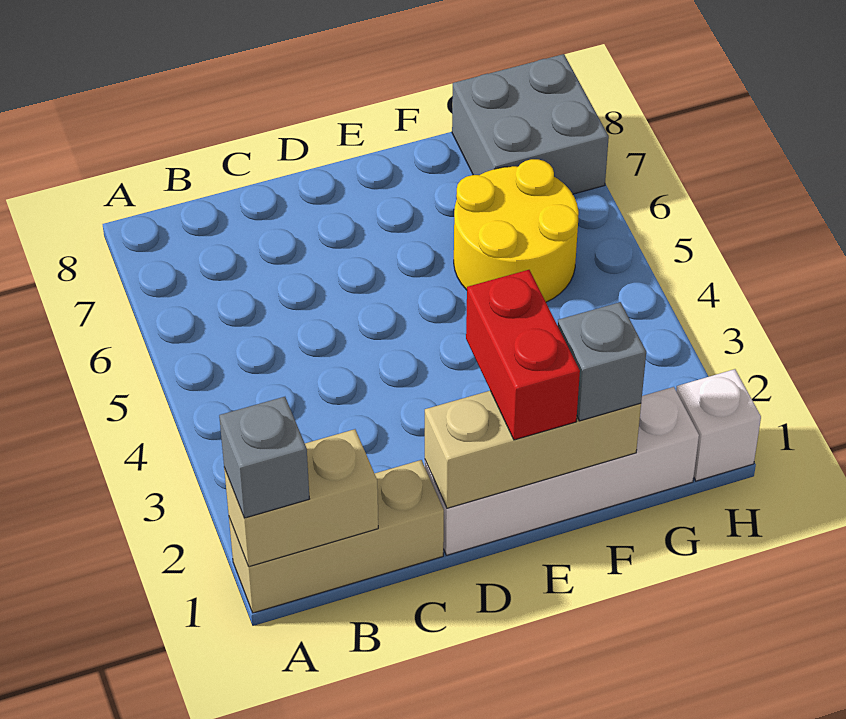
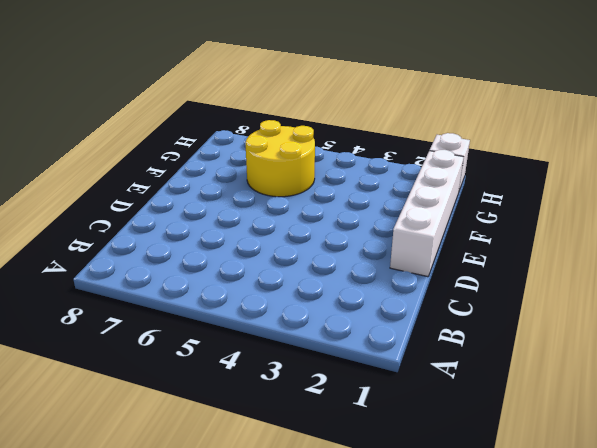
none -> tan brick A1:C1 level 1
none -> grey brick G7:H8 level 1

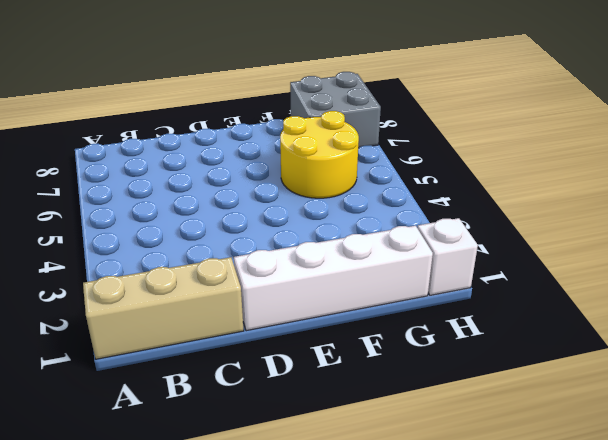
none -> tan brick A1:B1 level 2
none -> tan brick D1:F1 level 2

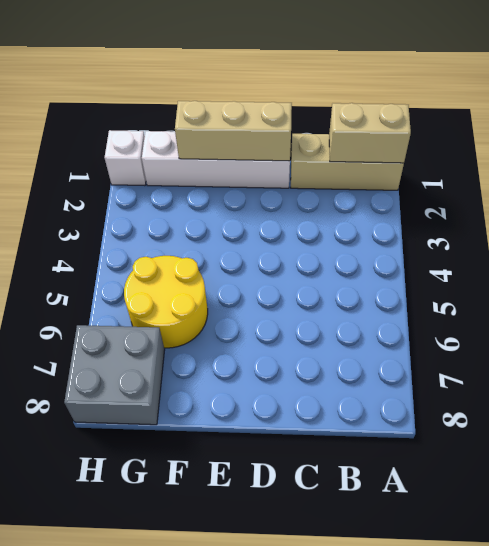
none -> grey brick A1 level 3
none -> red brick E1:E2 level 3

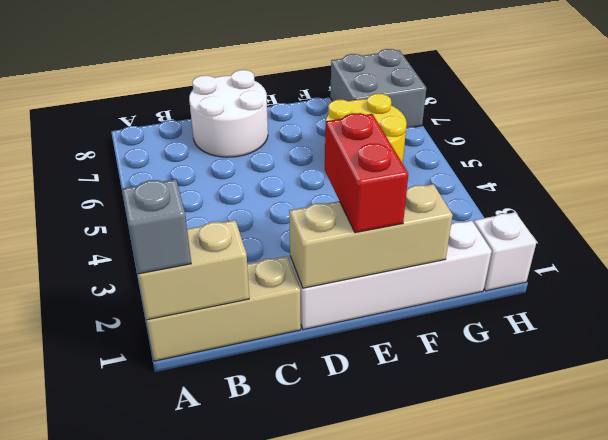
white round brick C7:D8 level 1 -> none
none -> grey brick F1 level 3

